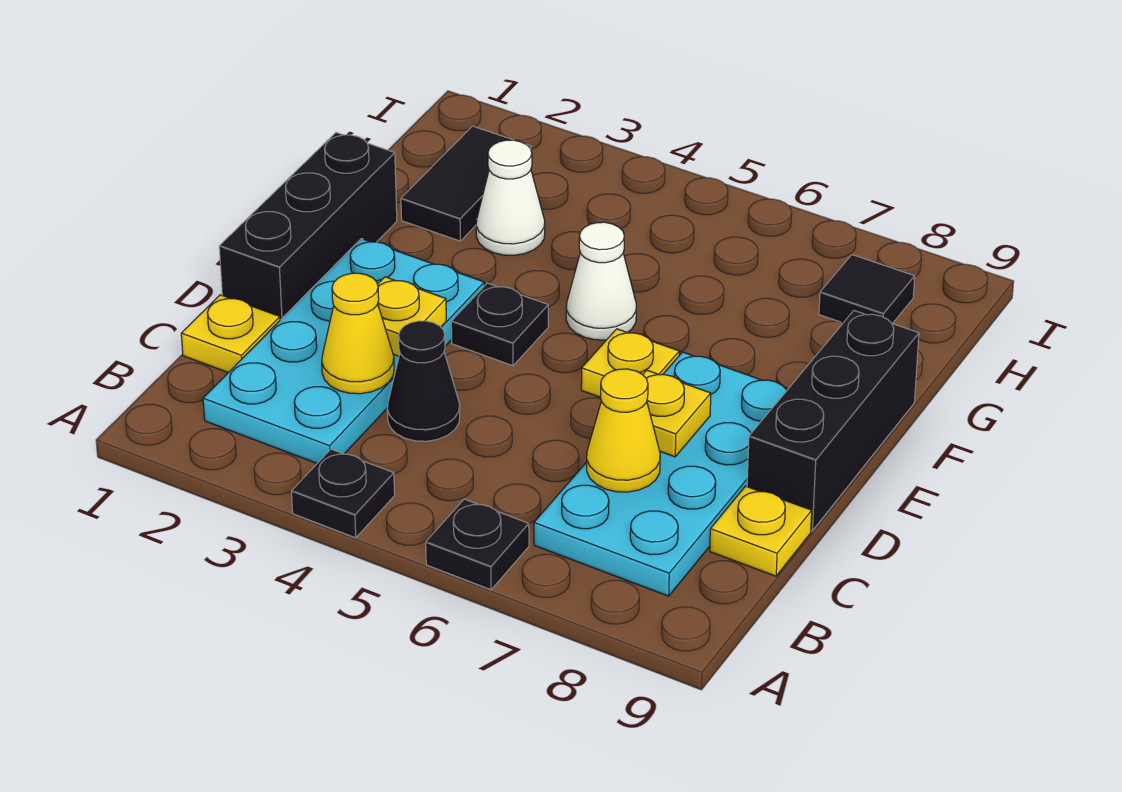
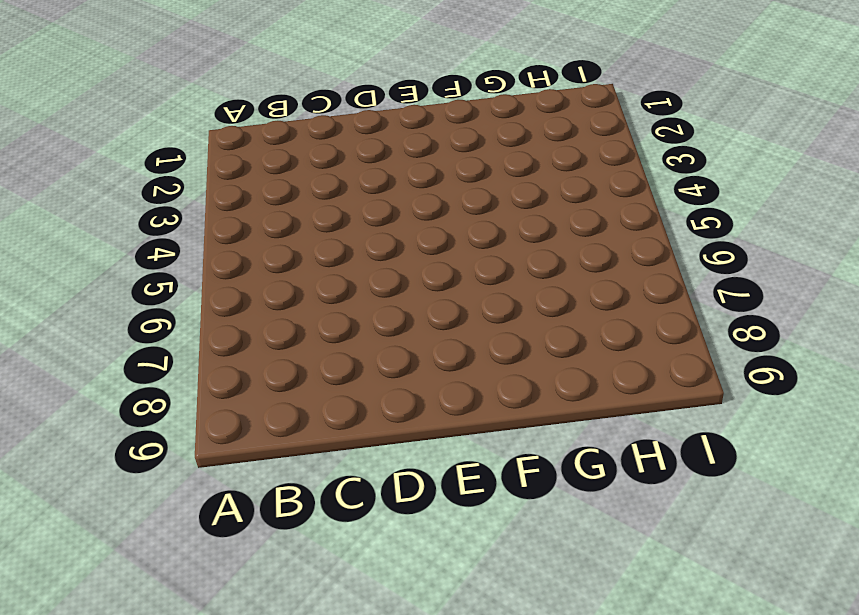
none -> black plate A4 level 1
none -> black plate A6 level 1
none -> cyan plate B2:E3 level 1

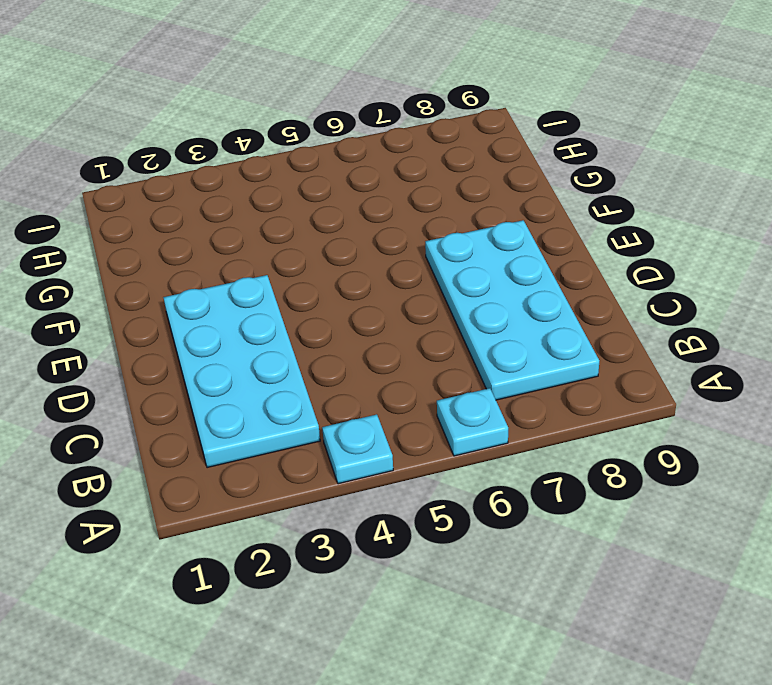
cyan plate A4 level 1 -> black plate A4 level 1
cyan plate A6 level 1 -> black plate A6 level 1
none -> yellow plate C1 level 1
none -> black cone C4 level 1
none -> yellow plate C9 level 1

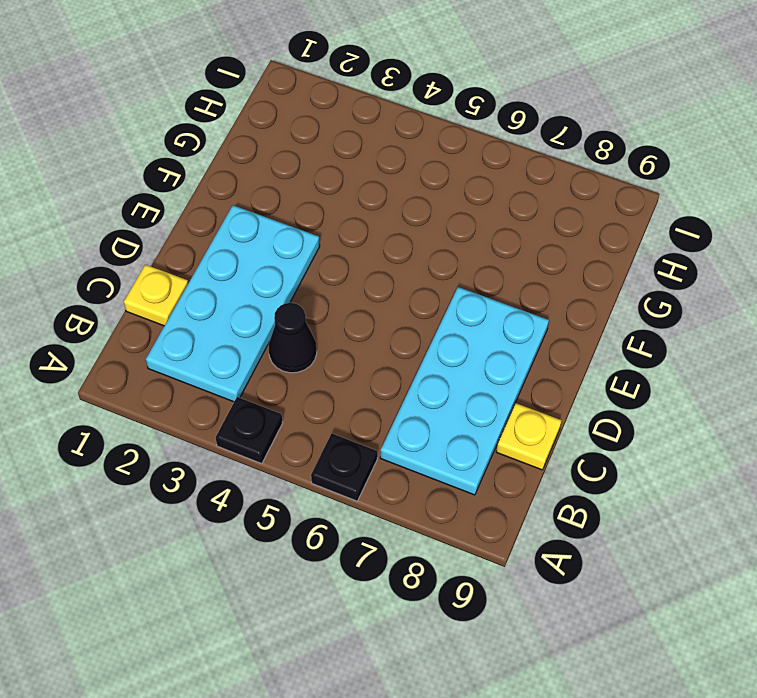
none -> black brick D1:F1 level 1
none -> black brick D9:F9 level 1
none -> black plate E4 level 1

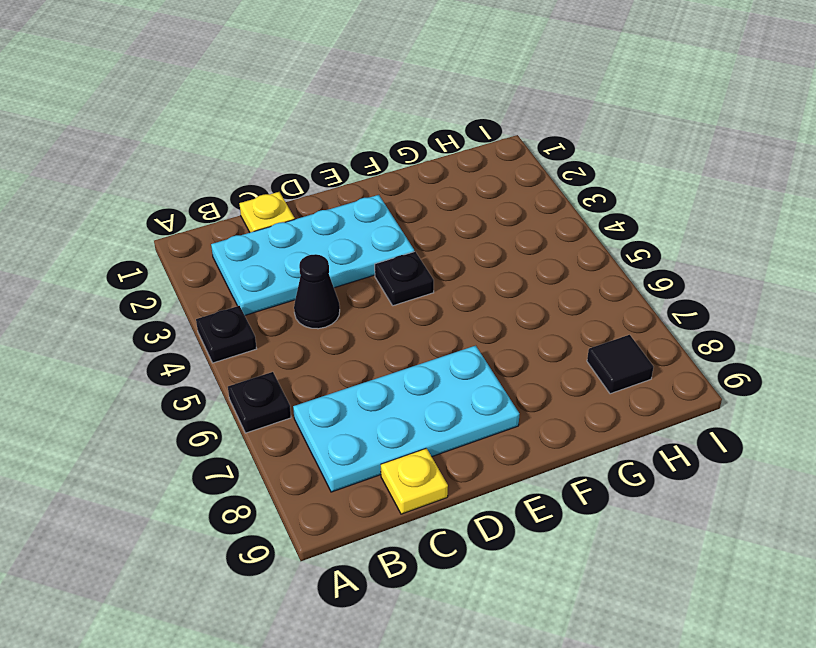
none -> black brick D1:F1 level 1
none -> black brick D9:F9 level 1
none -> yellow plate E6 level 1

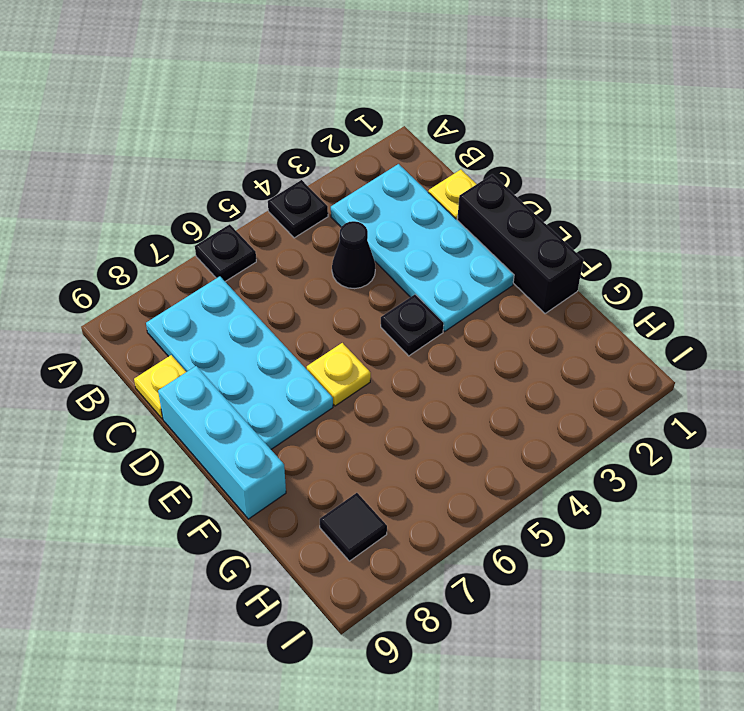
cyan brick D9:F9 level 1 -> black brick D9:F9 level 1
none -> white cone F5 level 1
none -> black tile G2:H2 level 1
none -> white cone G3 level 1

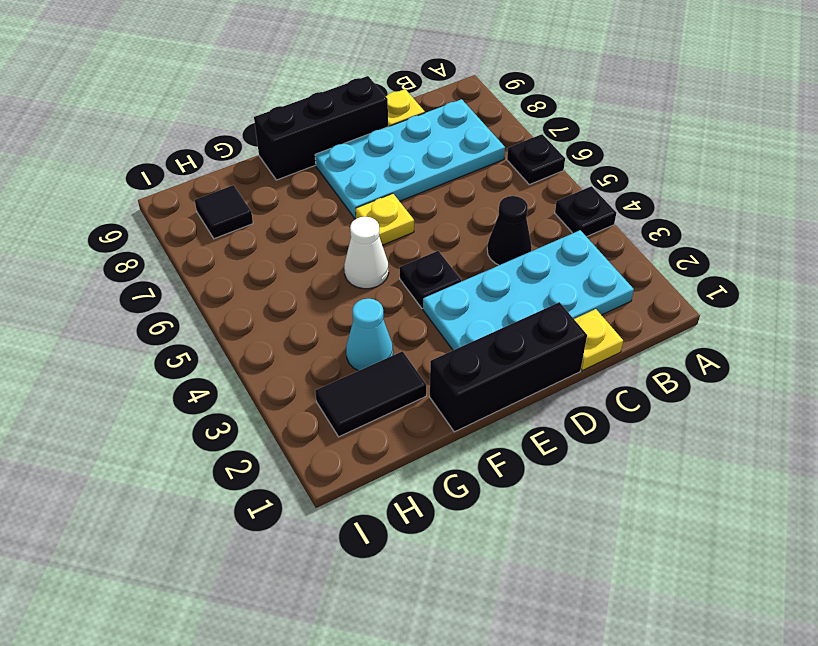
cyan cone G3 level 1 -> white cone G3 level 1
none -> yellow cone C3 level 2
none -> yellow cone C7 level 2
none -> yellow plate D3 level 2

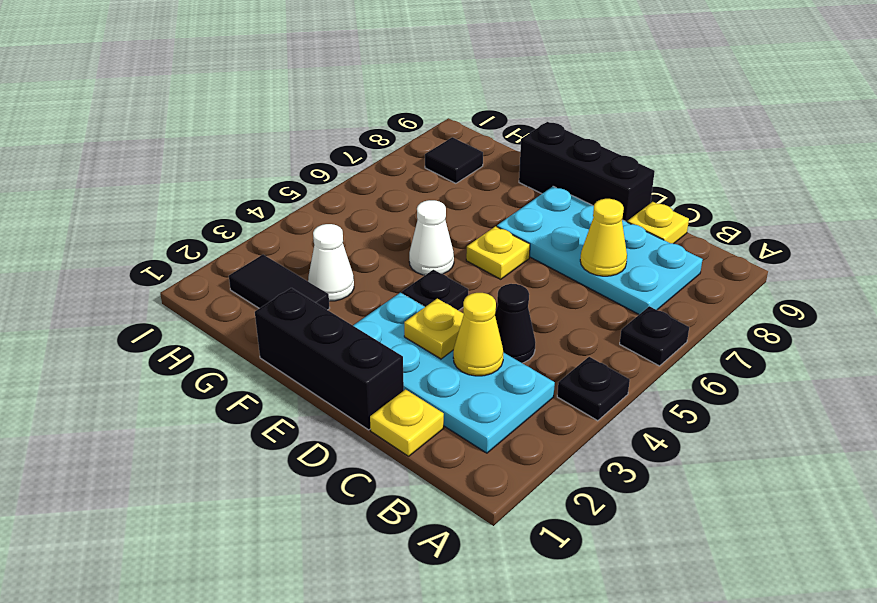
none -> yellow plate D7 level 2

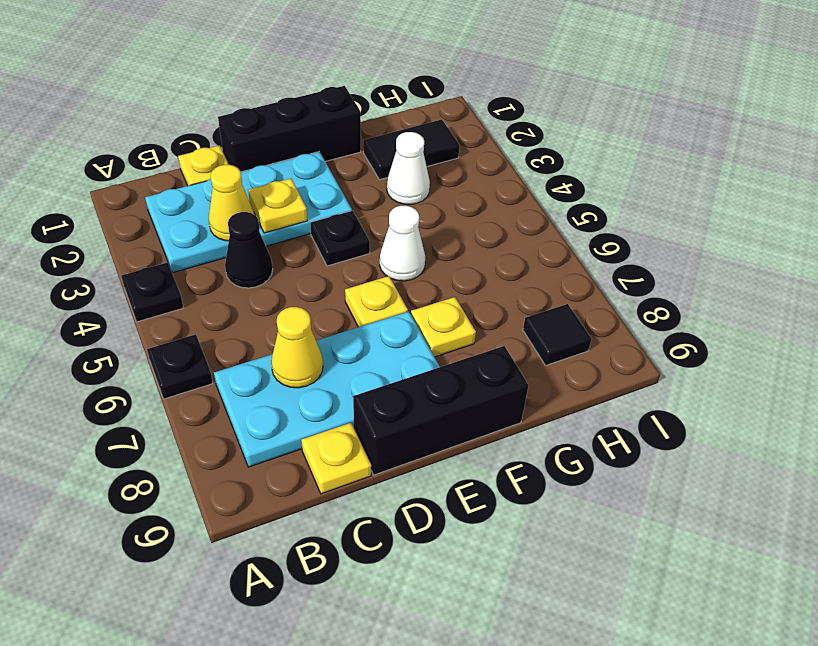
yellow plate F7 level 1 -> yellow plate D7 level 2

